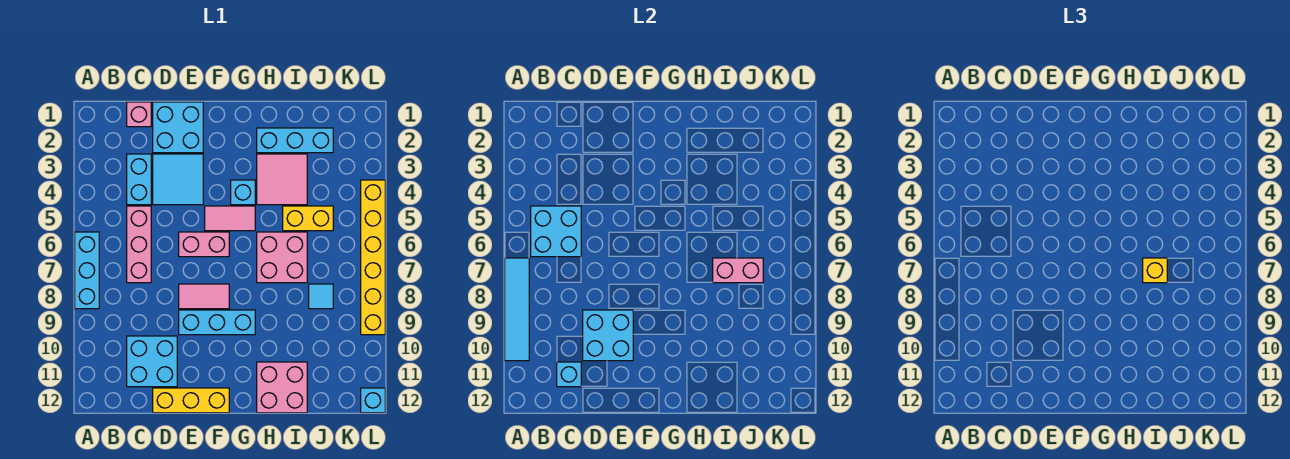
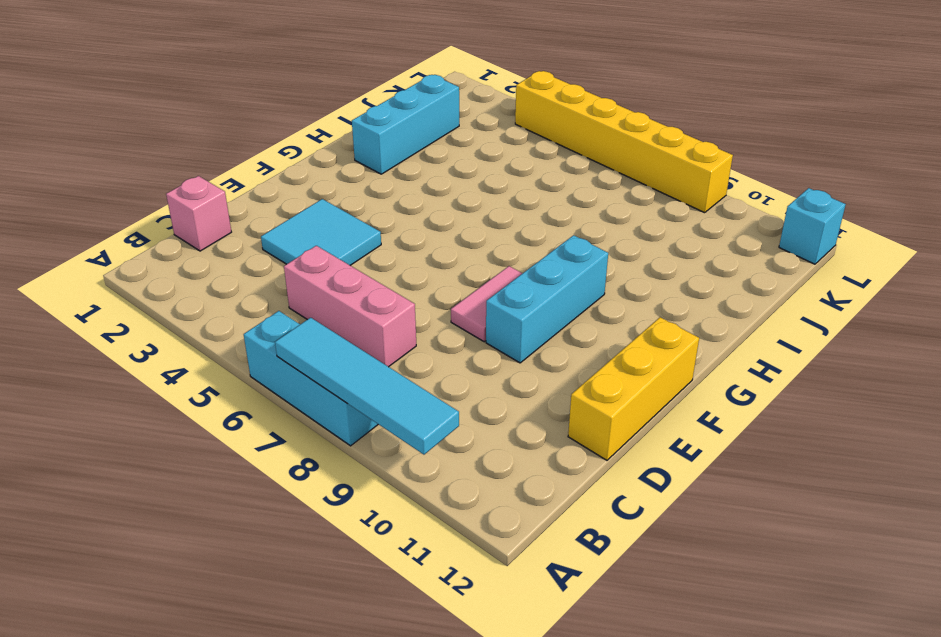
none -> cyan brick C3:C4 level 1
none -> cyan brick C10:D11 level 1
none -> cyan brick D1:E2 level 1

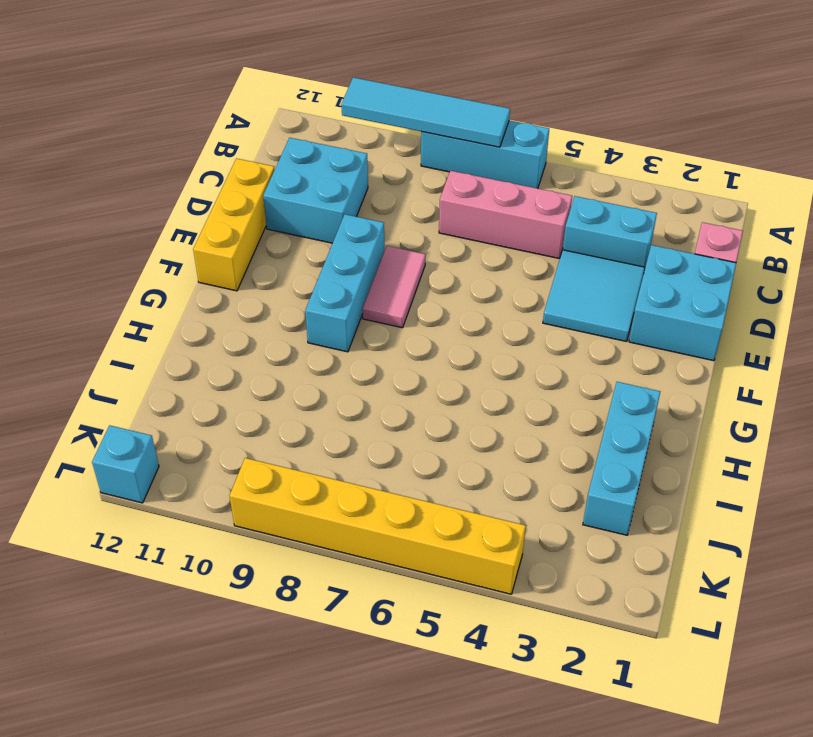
none -> pink brick E6:F6 level 1
none -> pink tile F5:G5 level 1
none -> cyan brick G4 level 1

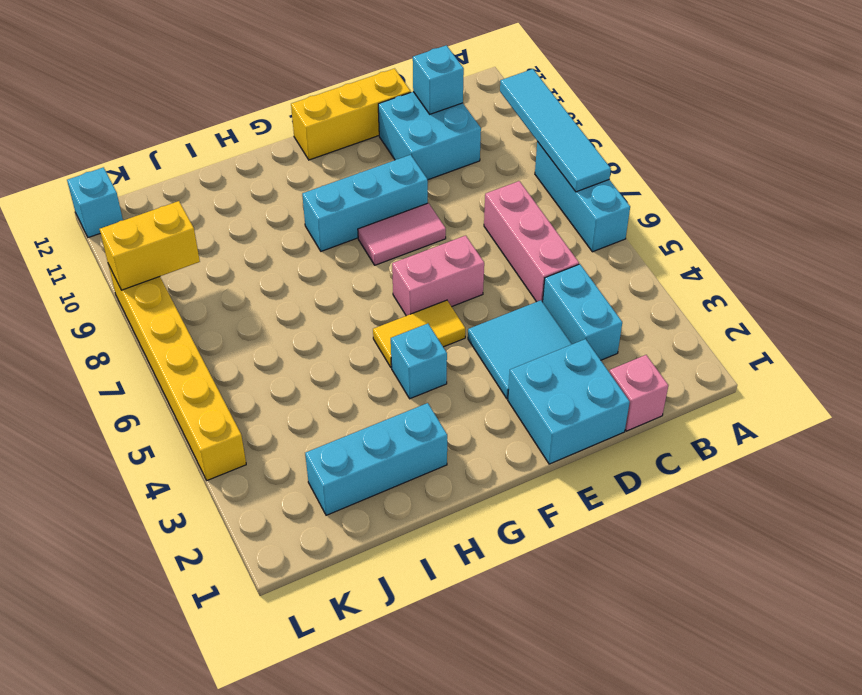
yellow tile F5:G5 level 1 -> pink tile F5:G5 level 1
yellow brick K9:L9 level 2 -> yellow brick I5:J5 level 1
none -> pink tile H3:I4 level 1
none -> pink brick H6:I7 level 1
none -> pink brick H11:I12 level 1

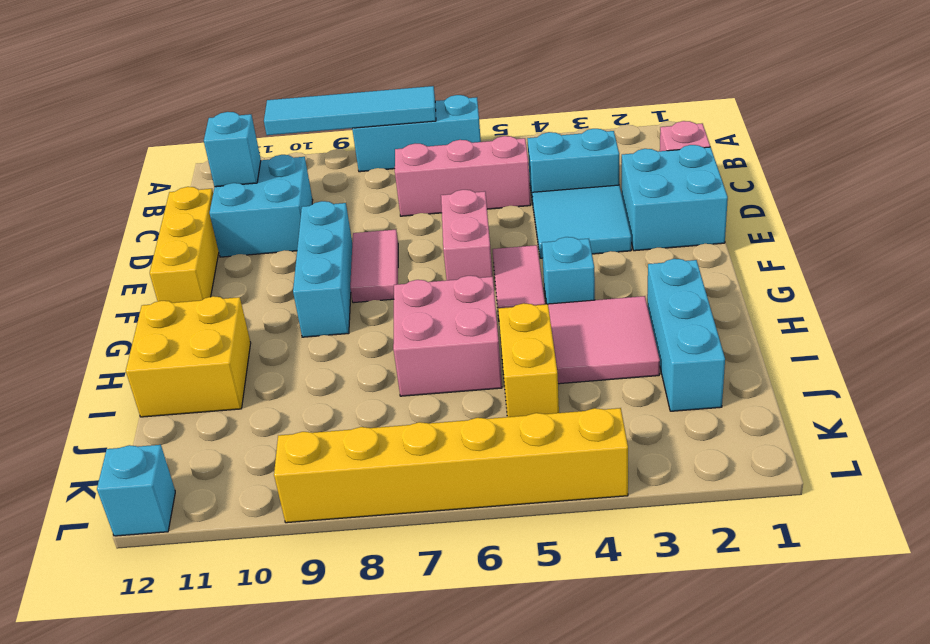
yellow brick H11:I12 level 1 -> pink brick H11:I12 level 1
none -> cyan tile J8 level 1
none -> cyan brick B5:C6 level 2
none -> cyan brick D9:E10 level 2

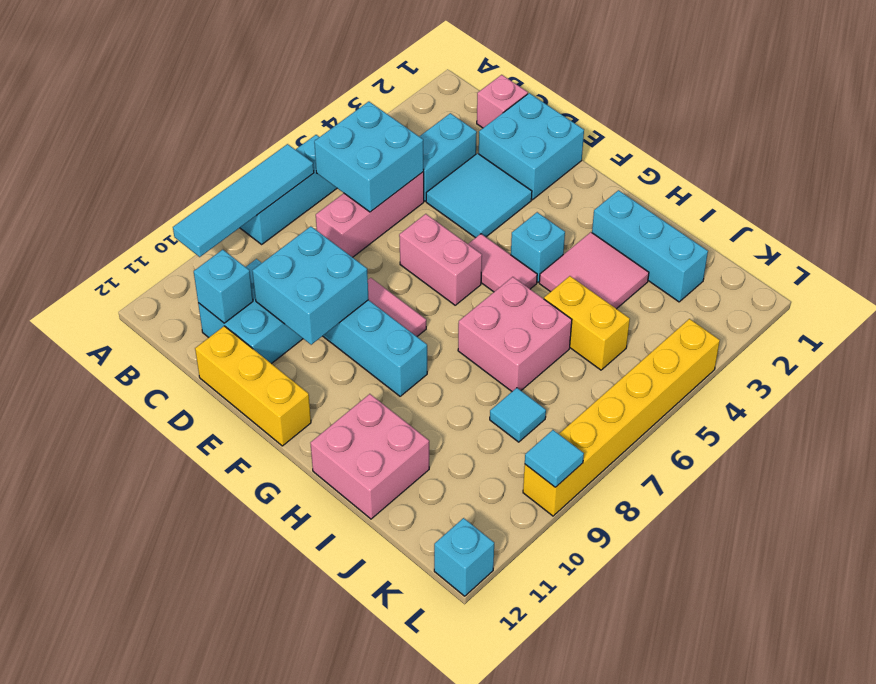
cyan tile L9 level 2 -> none
none -> pink brick I7:J7 level 2
none -> yellow brick I7 level 3

